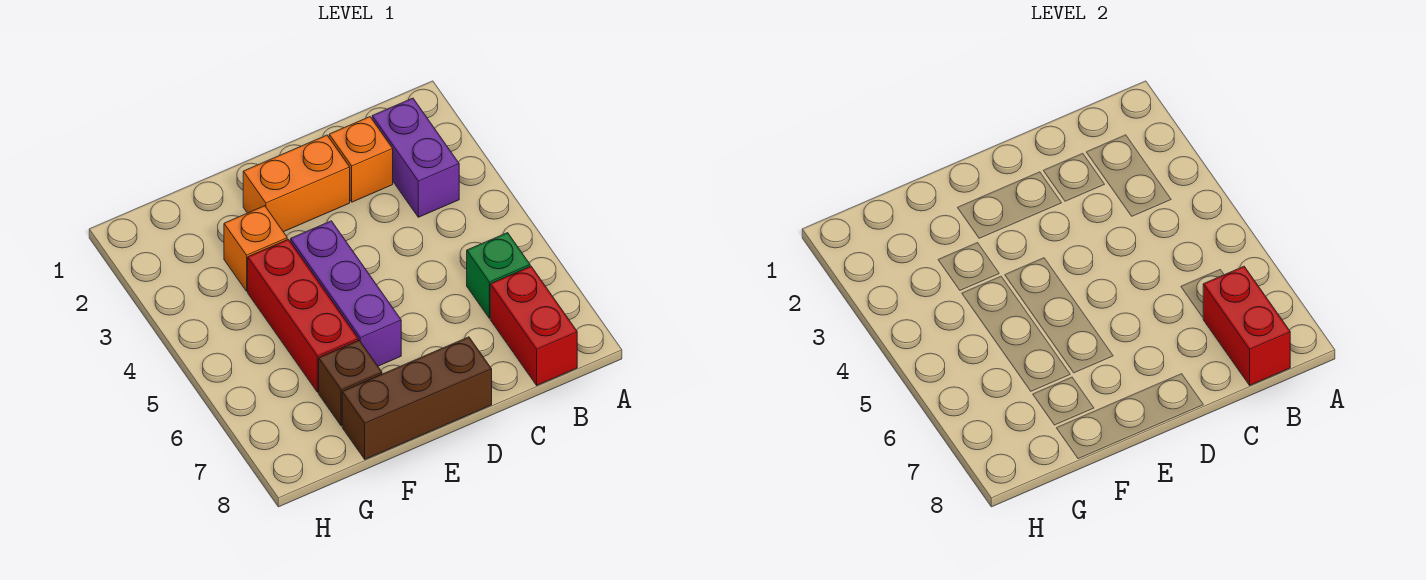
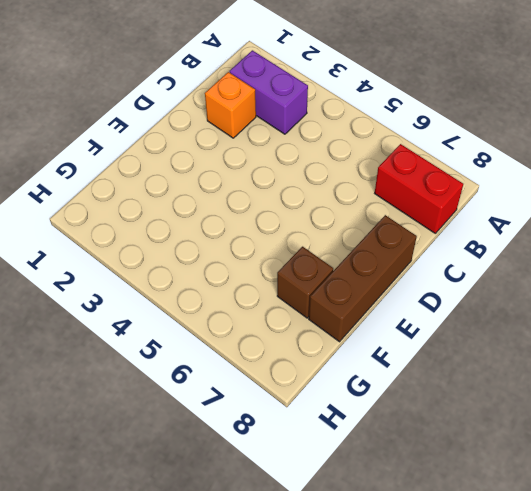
none -> green brick B6 level 1
none -> orange brick D2:E2 level 1

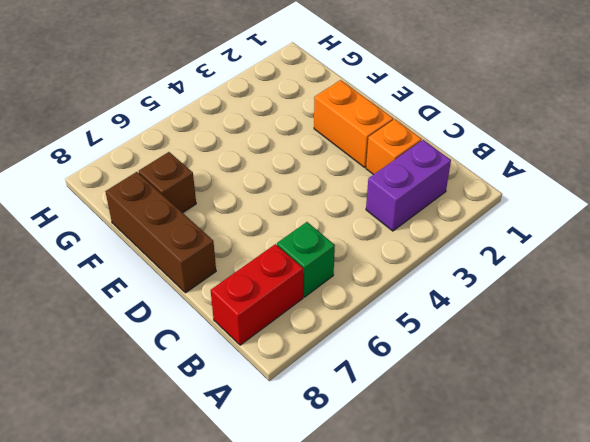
none -> purple brick E4:E6 level 1
none -> orange brick F3 level 1

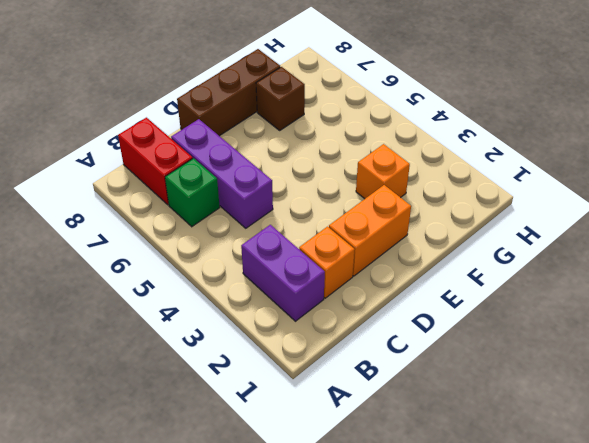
purple brick C5:C7 level 1 -> purple brick E4:E6 level 1
none -> red brick F4:F6 level 1
none -> red brick B7:B8 level 2

